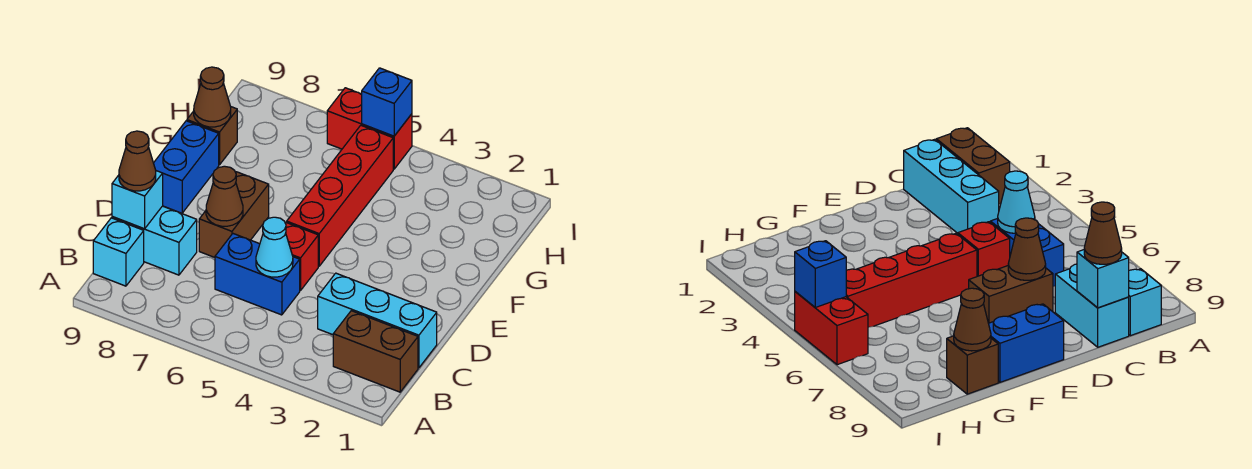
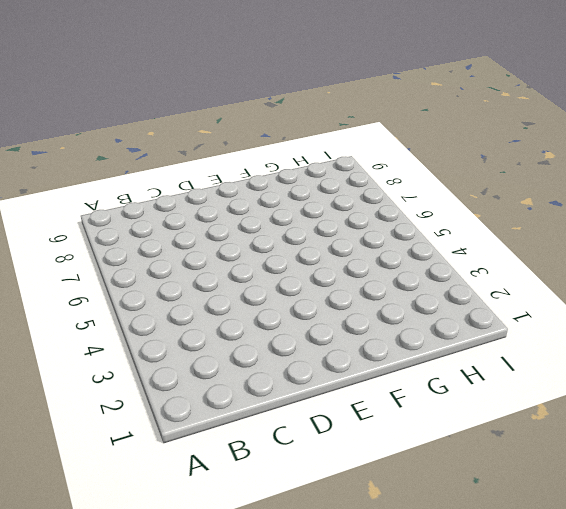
none -> brown brick B1:B2 level 1
none -> cyan brick B9 level 1
none -> cyan brick C1:C3 level 1

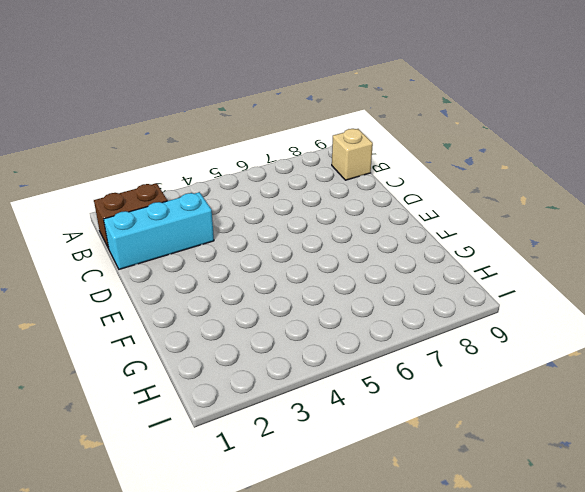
tan brick B9 level 1 -> cyan brick B9 level 1
none -> blue brick C5:C6 level 1
none -> cyan brick C8:C9 level 1
none -> red brick D5 level 1

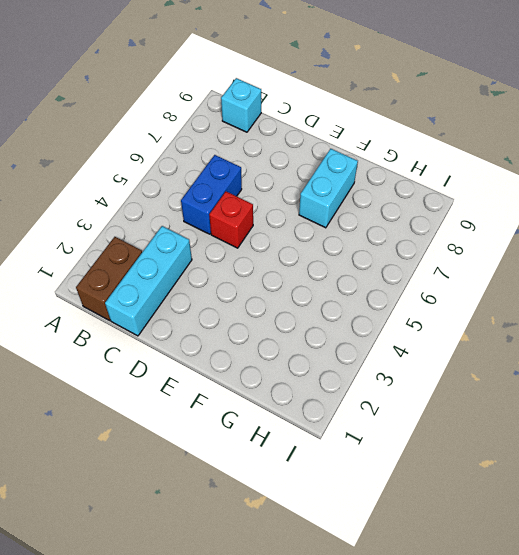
cyan brick F7:F8 level 1 -> cyan brick C8:C9 level 1
none -> brown brick D7:E7 level 1
none -> red brick E5:H5 level 1
none -> blue brick E9:F9 level 1

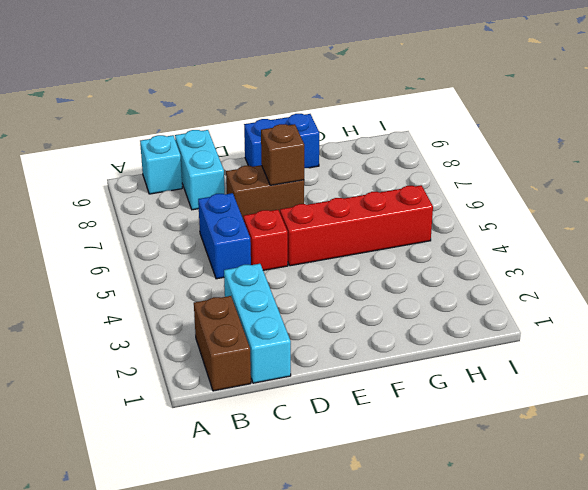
brown brick E7 level 2 -> brown brick G9 level 1
none -> red brick I5:I6 level 1
none -> cyan cone C5 level 2
none -> cyan brick C9 level 2

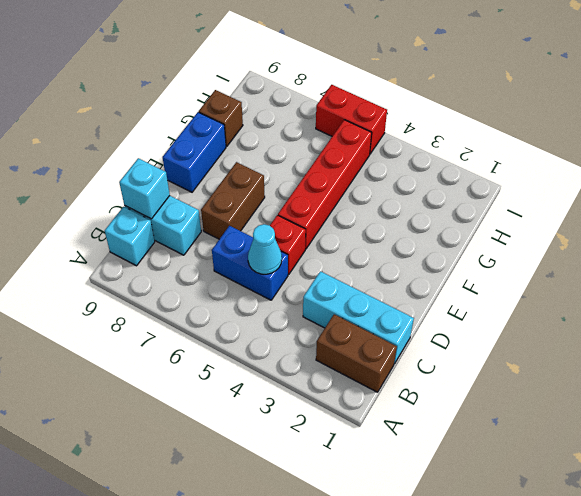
none -> brown cone D7 level 2
none -> brown cone G9 level 2
none -> blue brick I5 level 2

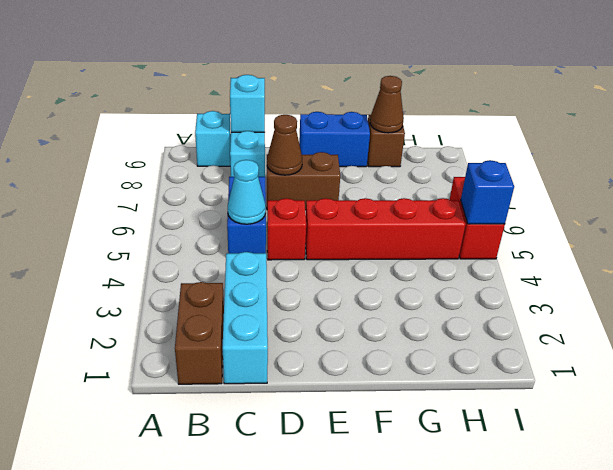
none -> brown cone C9 level 3

